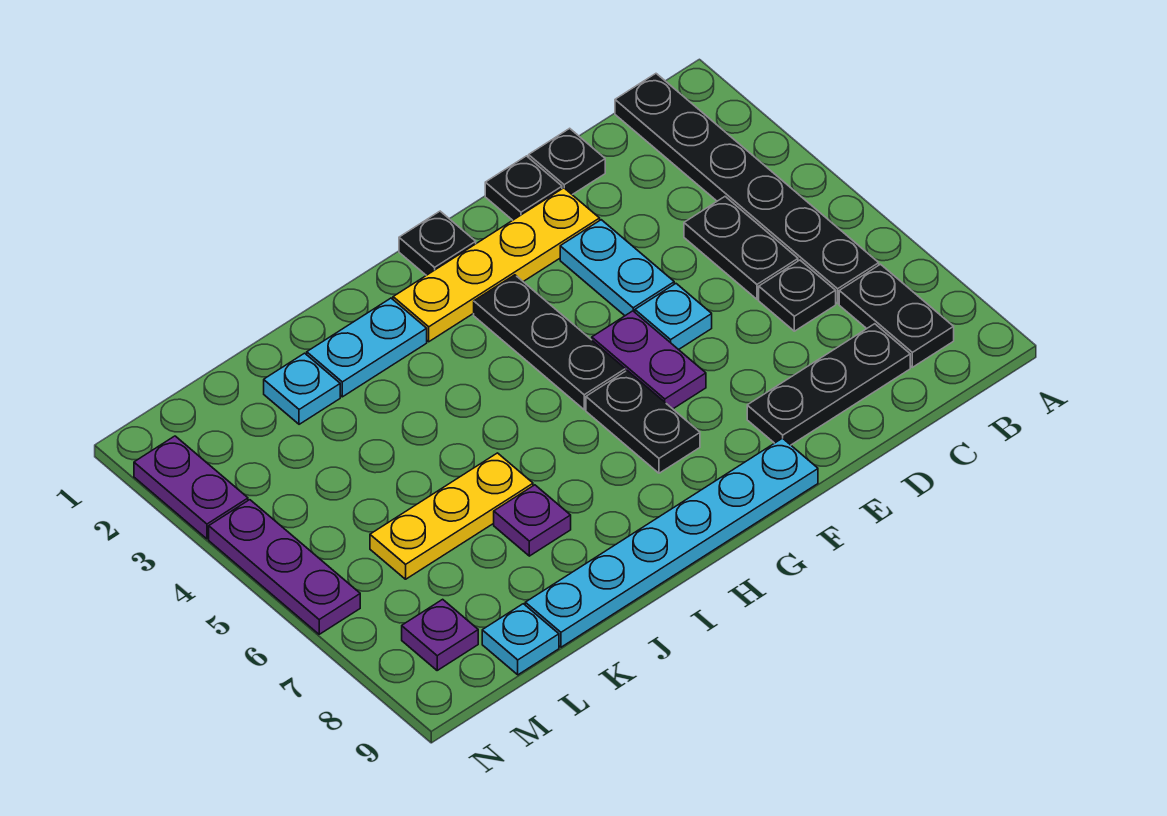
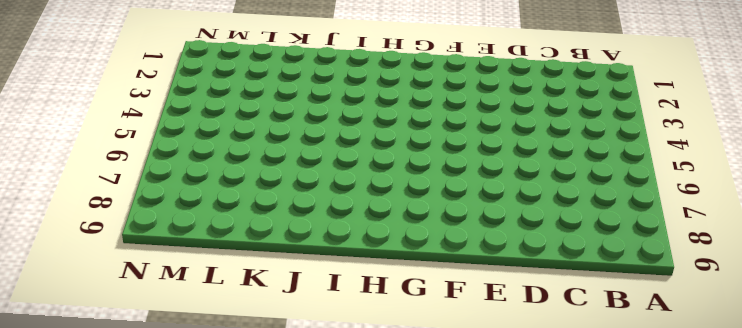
none -> black plate B1:B6 level 1
none -> black plate B7:B8 level 1
none -> black plate C4:C5 level 1

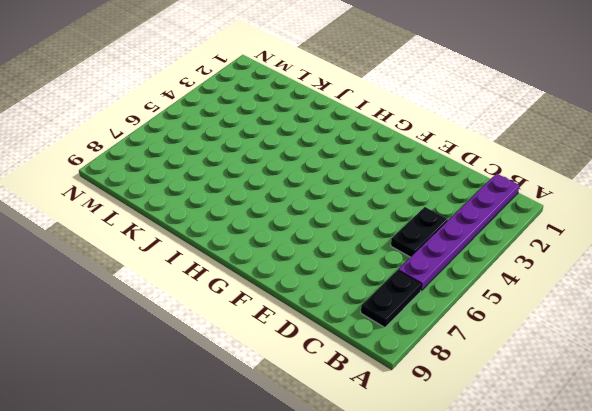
purple plate B1:B6 level 1 -> black plate B1:B6 level 1
none -> black plate C6 level 1
none -> black plate C8:E8 level 1
none -> black plate D1 level 1

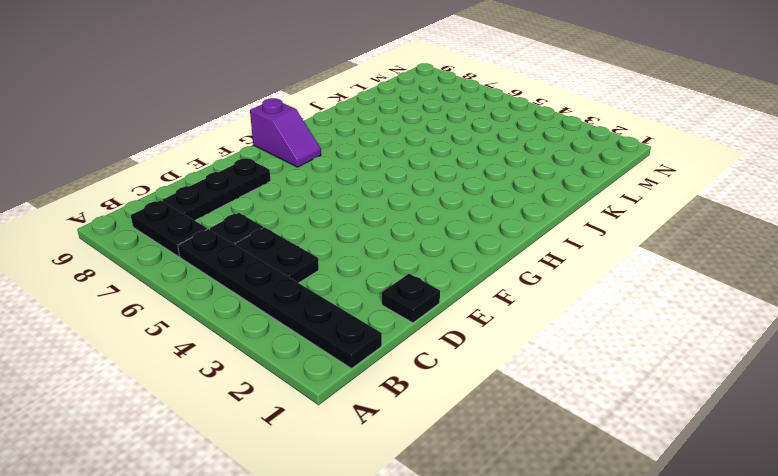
purple slope G8:G9 level 1 top 9 -> cyan plate F9:K9 level 1
none -> black plate E1 level 1
none -> yellow plate E2:H2 level 1
none -> cyan plate E3:E4 level 1

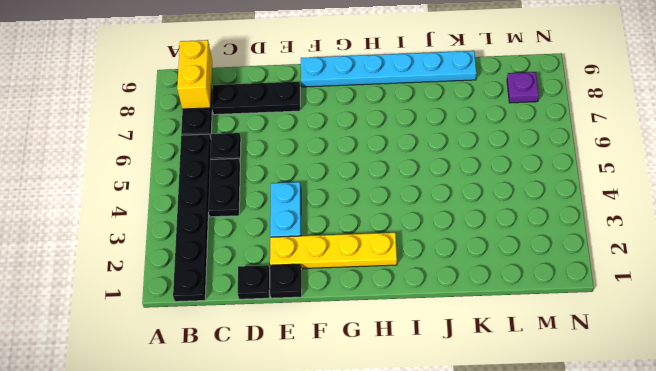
yellow brick B8:B9 level 2 -> none
none -> cyan plate E5 level 1
none -> purple plate F5:F6 level 1
none -> black plate G1 level 1

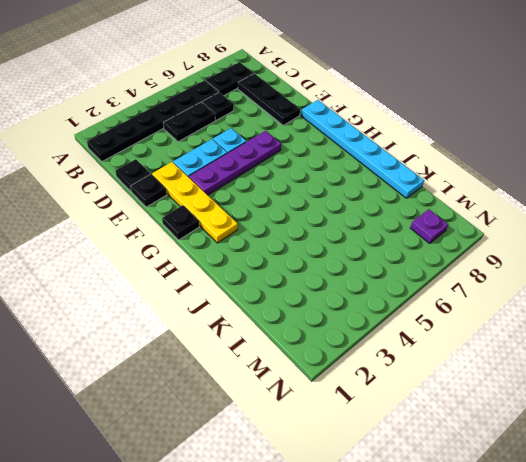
purple plate F3:F6 level 1 -> purple plate F5:F6 level 1
none -> black plate G3:G5 level 1
none -> black plate G6:G7 level 1
none -> cyan plate I2:J2 level 1

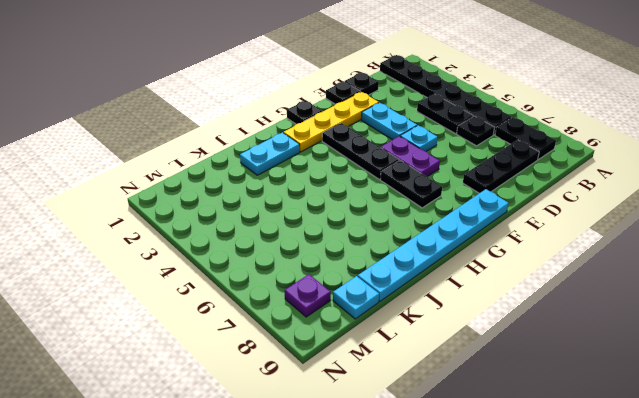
none -> yellow plate J6:L6 level 1
none -> purple plate J7 level 1
none -> cyan plate K2 level 1

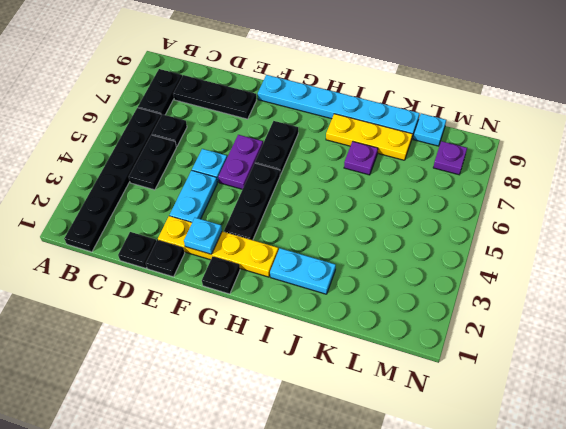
cyan plate F2 level 2 -> cyan plate K2 level 1
yellow plate I8:K8 level 1 -> yellow plate J6:L6 level 1
none -> purple plate N2:N3 level 1
none -> purple plate N4:N6 level 1

